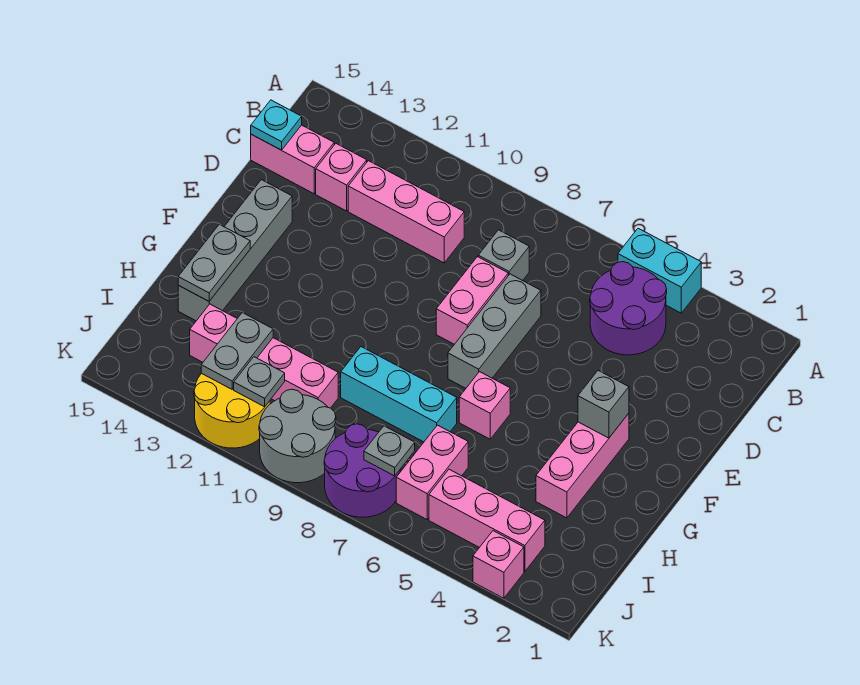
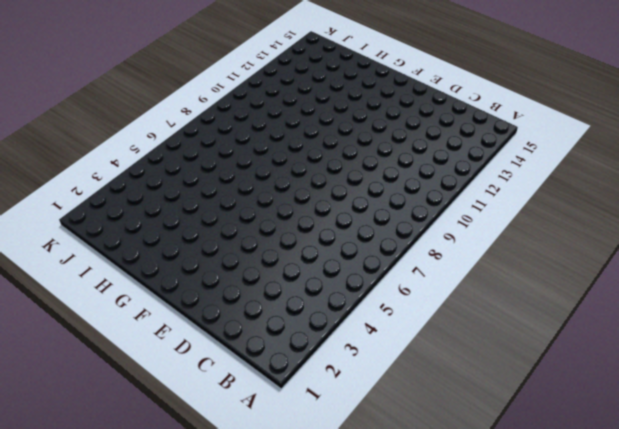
none -> cyan brick A4:A5 level 1
none -> purple round brick B4:C5 level 1
none -> grey brick C8 level 1

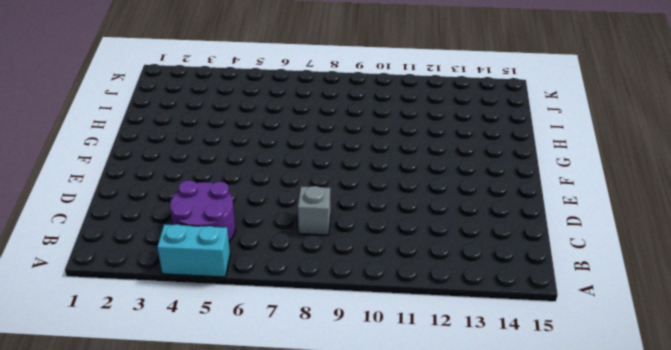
none -> pink brick C10:C12 level 1
none -> pink brick C13 level 1
none -> pink brick C14:C15 level 1

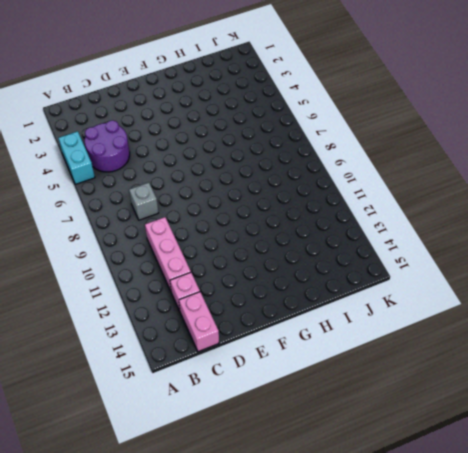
none -> grey brick D7:F7 level 1
none -> pink brick D8:E8 level 1
none -> grey brick E14:H14 level 1

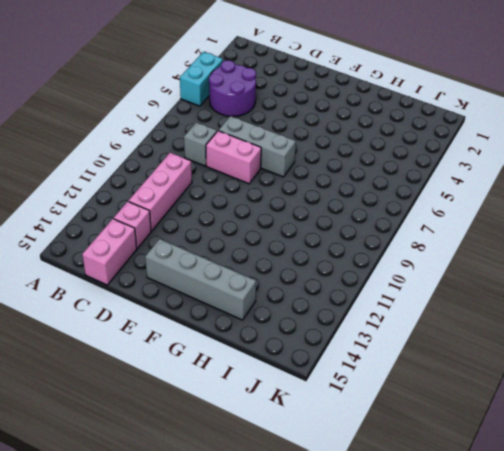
none -> pink brick F3:H3 level 1
none -> pink brick G6 level 1
none -> cyan brick H7:H9 level 1

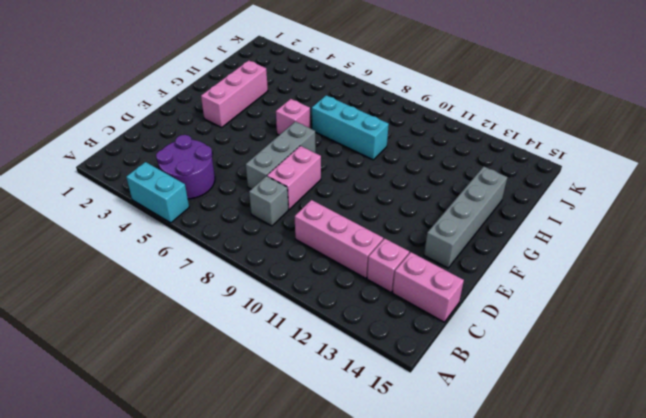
none -> pink brick I6:J6 level 1
none -> pink brick I10:I13 level 1
none -> pink brick J3:J5 level 1

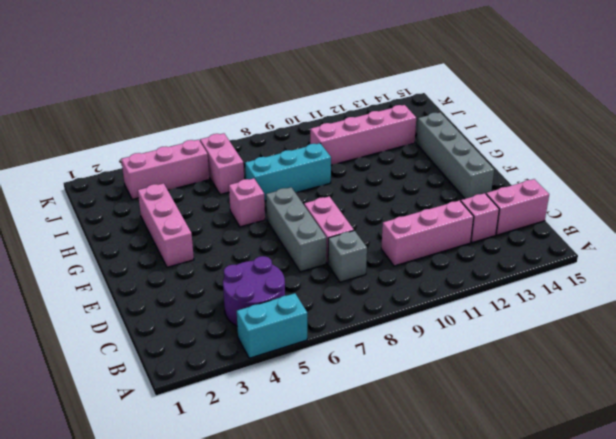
none -> purple round brick J7:K8 level 1
none -> grey round brick J9:K10 level 1
none -> yellow round brick J11:K12 level 1

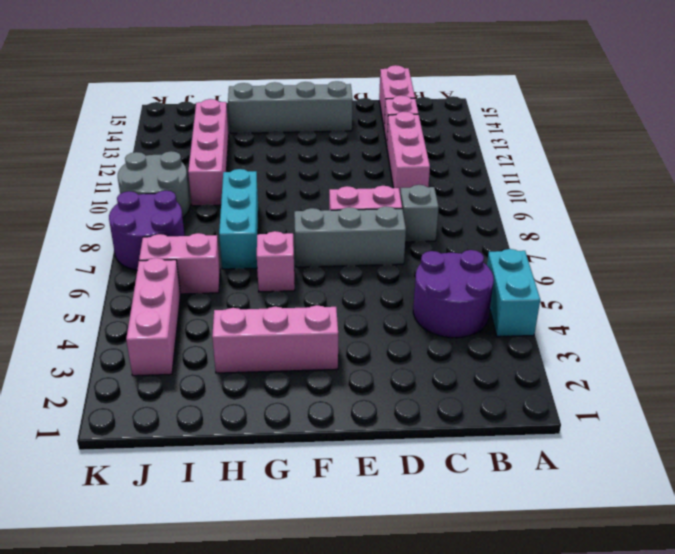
none -> yellow round brick J11:K12 level 1
none -> pink brick K3 level 1
none -> cyan plate C15 level 2

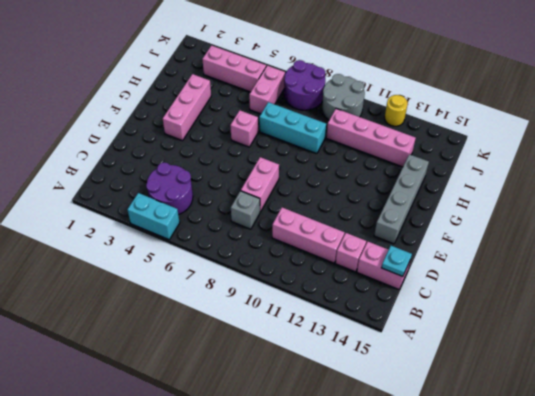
yellow round brick K12 level 1 -> yellow round brick J11:K12 level 1
none -> grey brick D7:F7 level 1
none -> pink brick K3 level 1
none -> grey brick F3 level 2

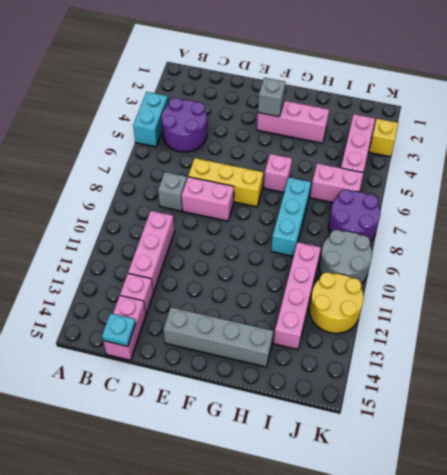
yellow brick D7:F7 level 1 -> grey brick D7:F7 level 1
yellow brick K3 level 1 -> pink brick K3 level 1
none -> grey plate G14:H14 level 2
none -> grey plate I12:J12 level 2
none -> grey plate J7 level 2

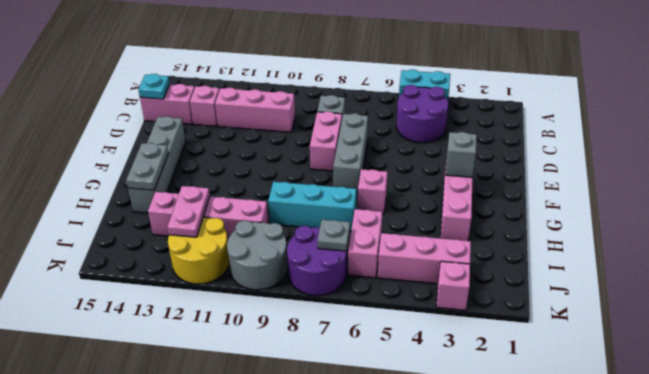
pink plate I12:J12 level 2 -> grey plate I12:J12 level 2
none -> grey plate J11 level 2

